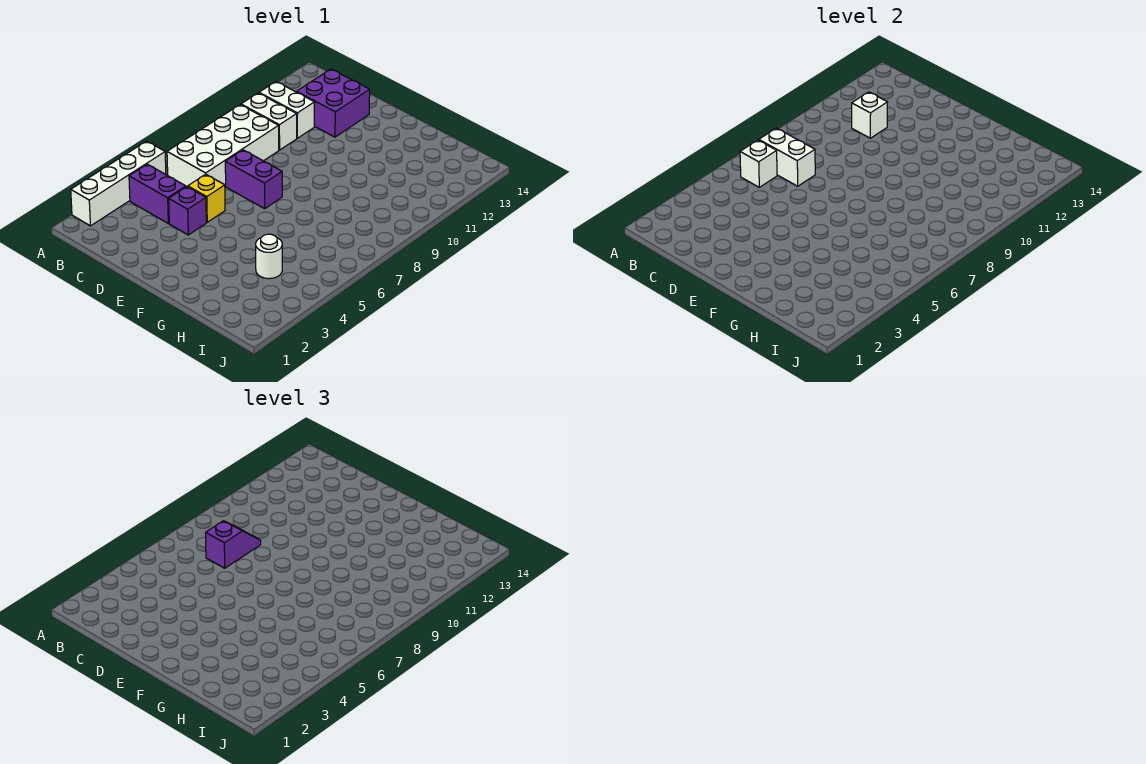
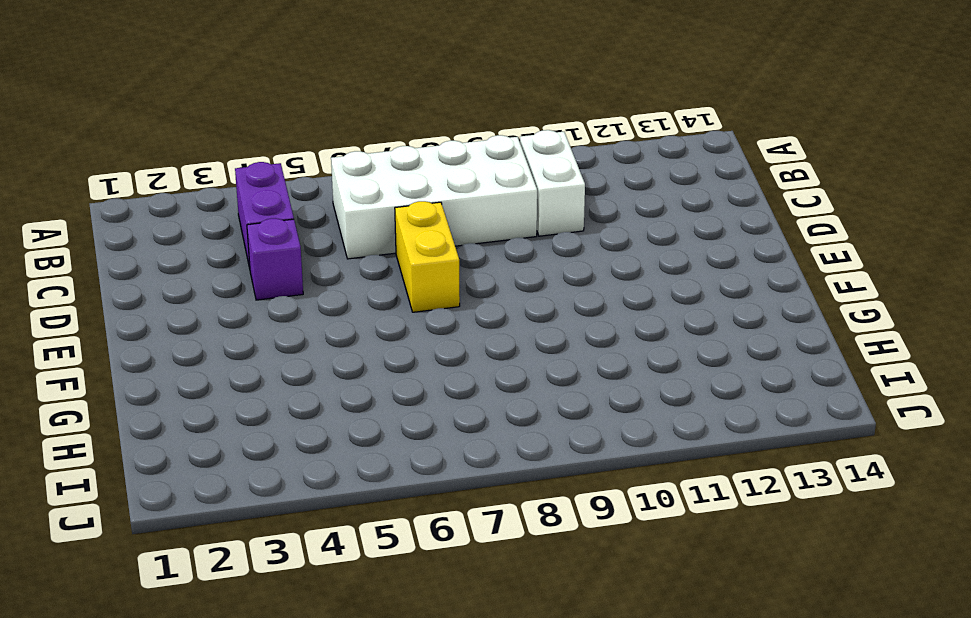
yellow brick D7:E7 level 1 -> purple brick D7:E7 level 1
none -> white brick A2:A5 level 1
none -> white brick B11:C11 level 1
none -> purple brick C12:D13 level 1

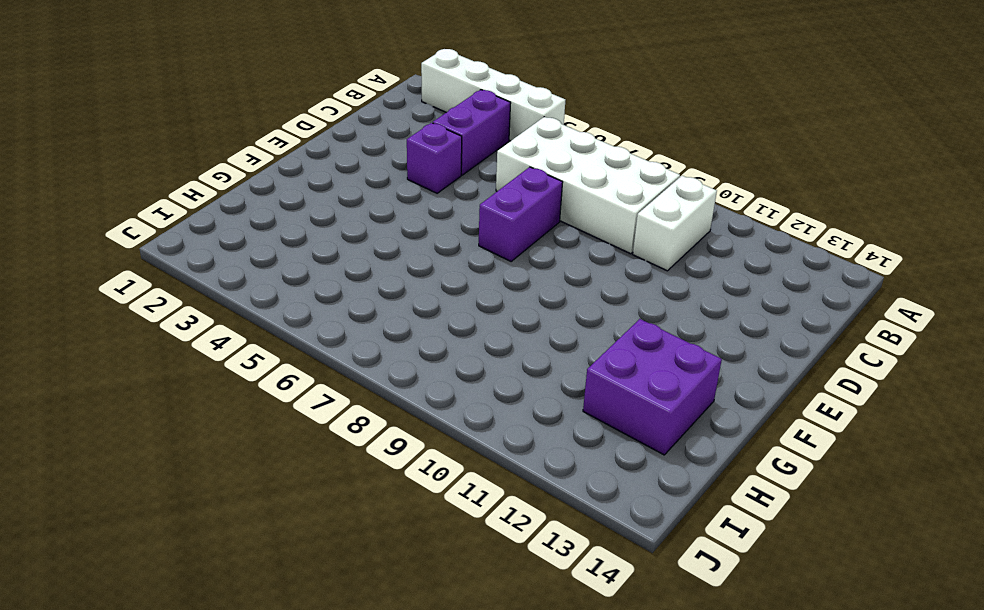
purple brick G12:H13 level 1 -> purple brick C12:D13 level 1
none -> white brick B11:C11 level 1
none -> yellow brick D5 level 1
none -> white round brick H4 level 1

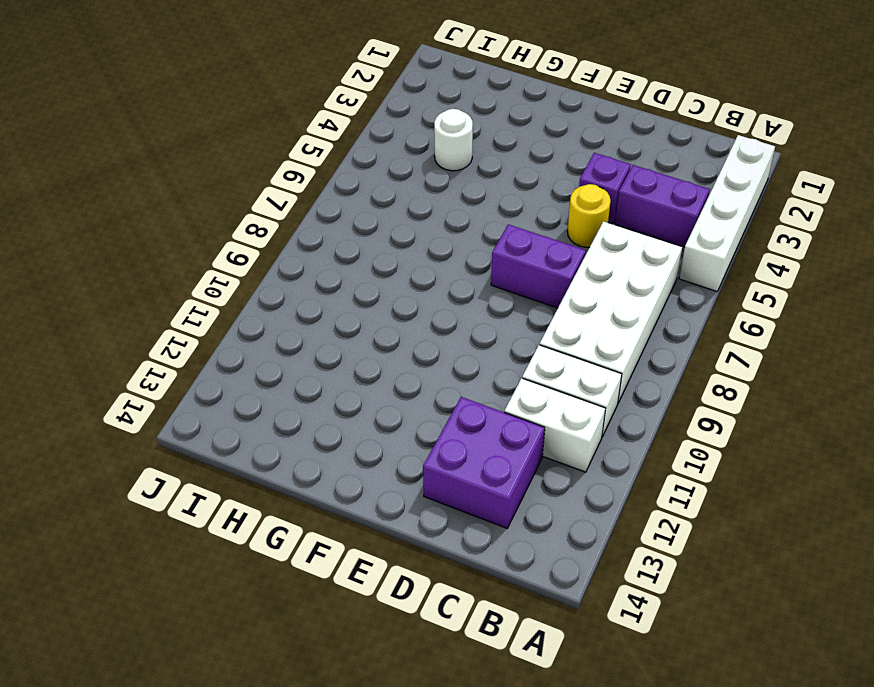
yellow round brick D5 level 1 -> yellow brick D5 level 1
none -> white brick B6 level 2
none -> white brick B7:C7 level 2
none -> white brick C11 level 2

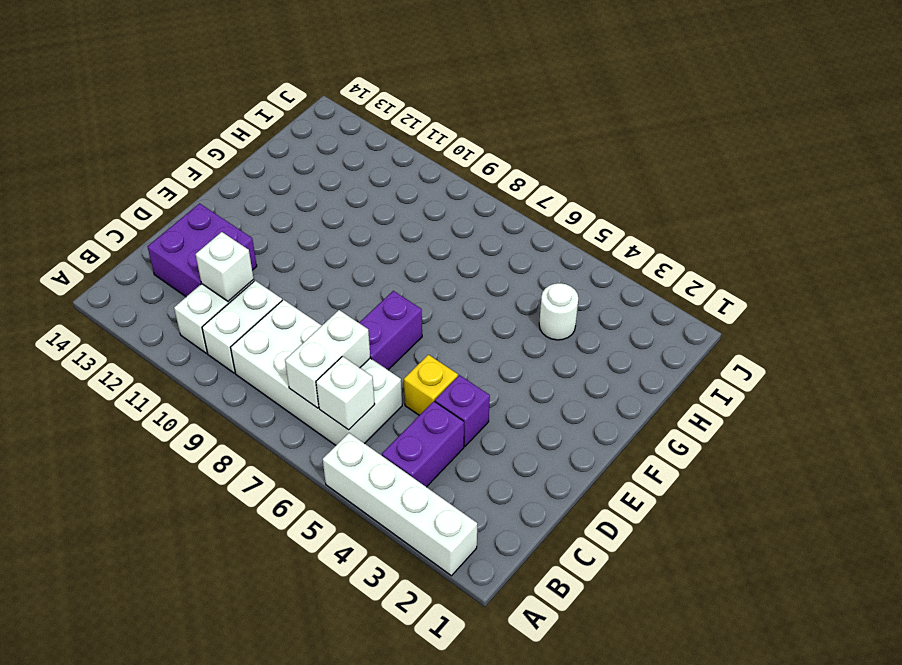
none -> purple slope C7:C8 level 3 top 7

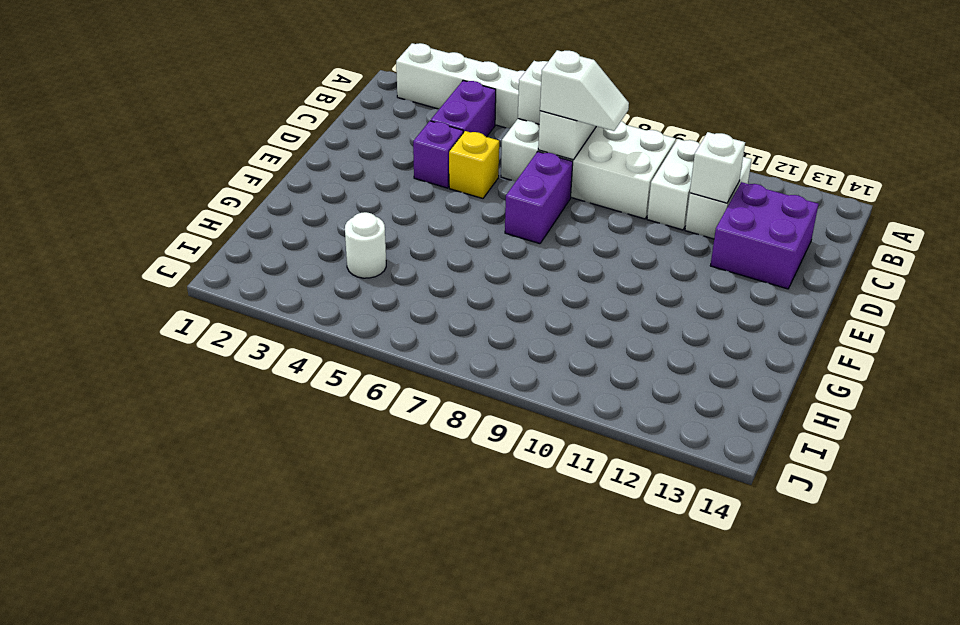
white slope C7:C8 level 3 top 7 -> purple slope C7:C8 level 3 top 7

